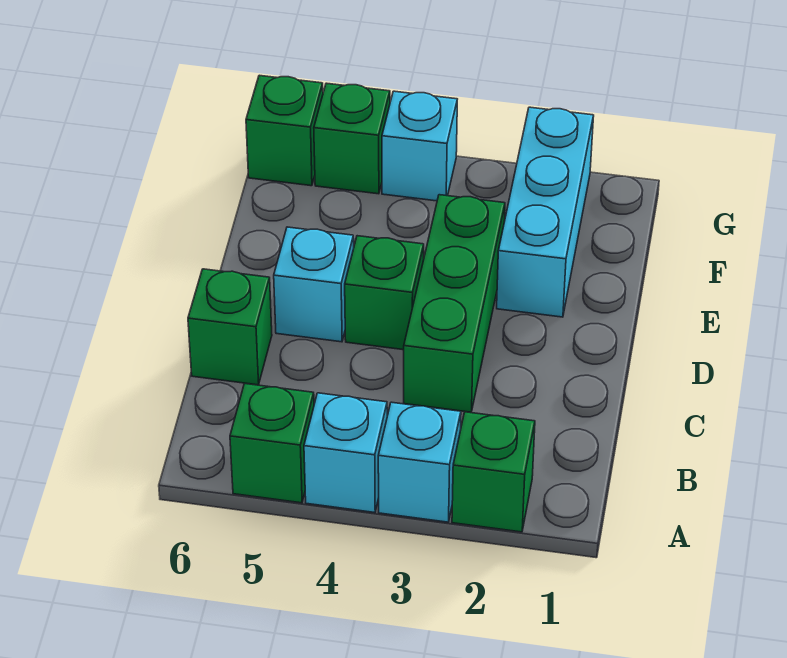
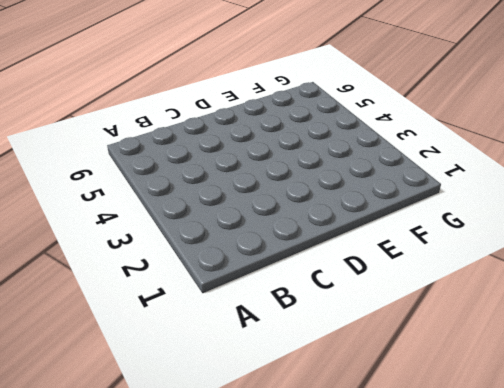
none -> green brick A2 level 1
none -> cyan brick A3 level 1
none -> cyan brick A4 level 1

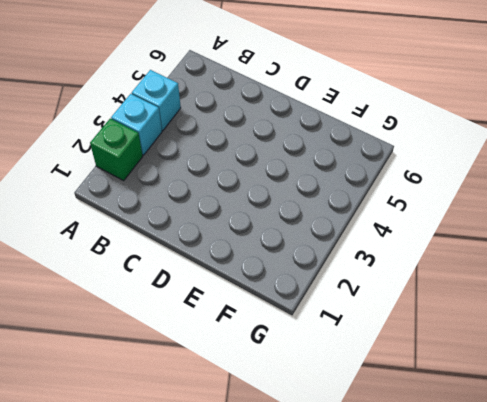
none -> green brick A5 level 1
none -> green brick C3:E3 level 1
none -> green brick C6 level 1

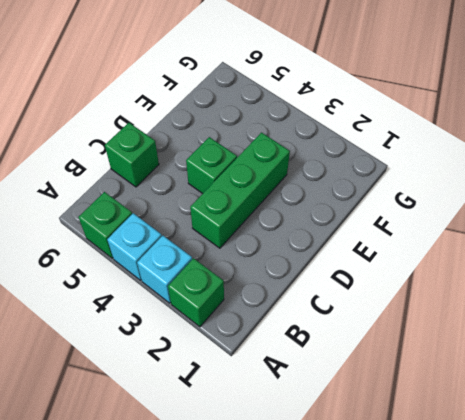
none -> cyan brick D5 level 1
none -> cyan brick E2:G2 level 1
none -> cyan brick G4 level 1

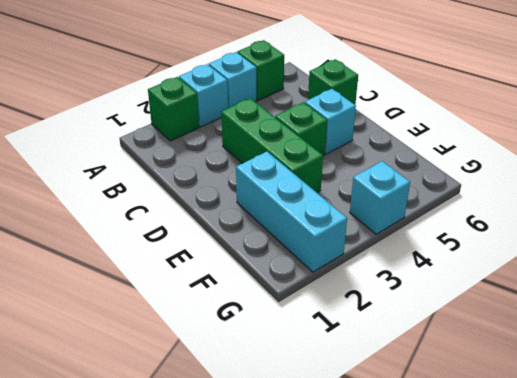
none -> green brick G5 level 1
none -> green brick G6 level 1

